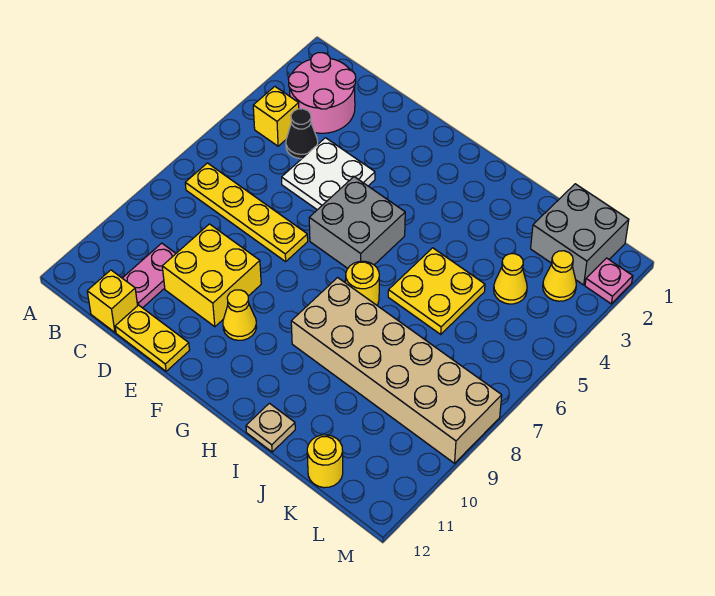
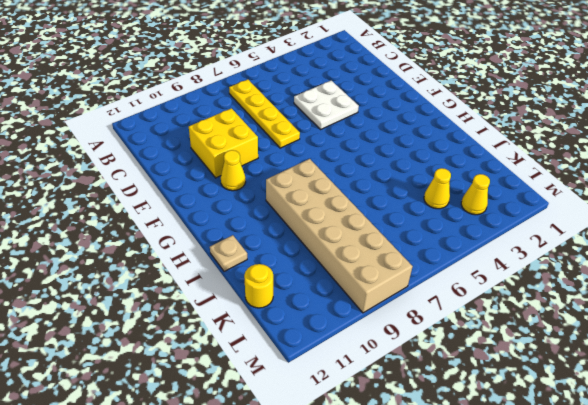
none -> pink round brick B2:C3 level 1
none -> yellow brick B4 level 1
none -> black cone C4 level 1

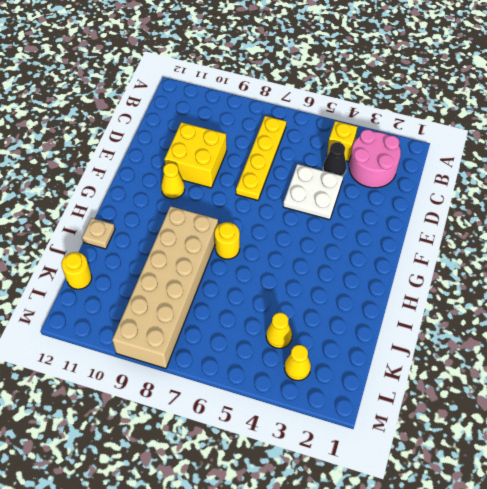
none -> pink plate C10:C11 level 1
none -> yellow brick C12 level 1
none -> yellow plate D12:E12 level 1

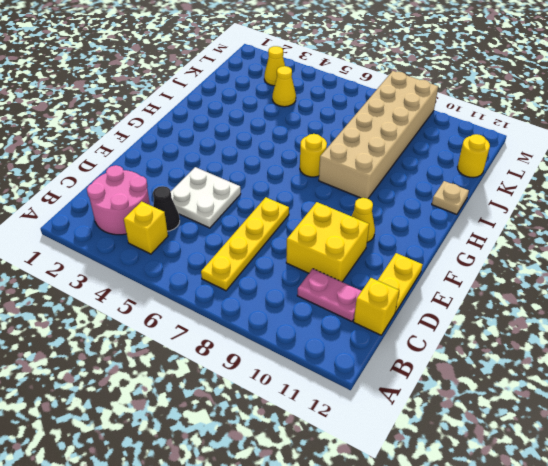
none -> grey brick F5:G6 level 1
none -> yellow plate I5:J6 level 1
none -> grey brick K1:L2 level 1

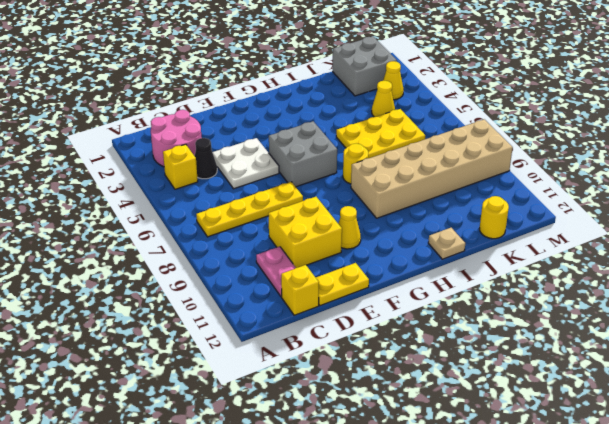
yellow plate I5:K6 level 1 -> yellow plate I5:J6 level 1
none -> pink plate M2 level 1

